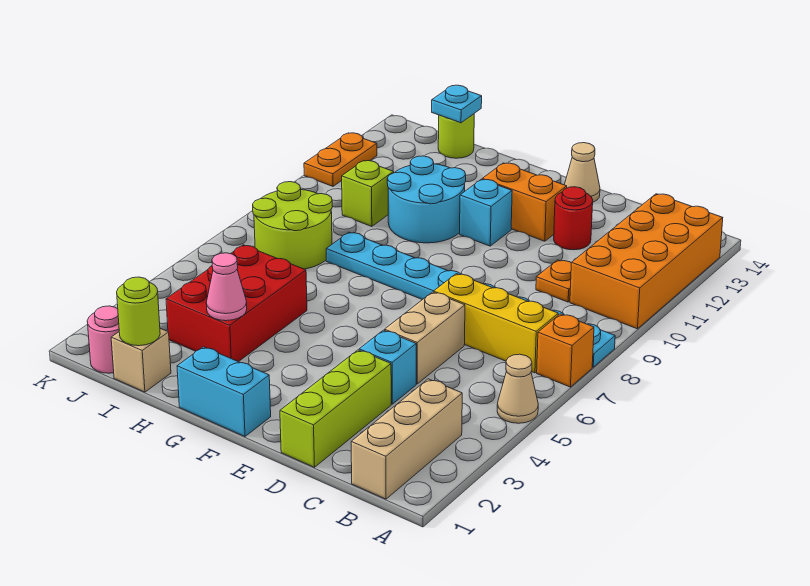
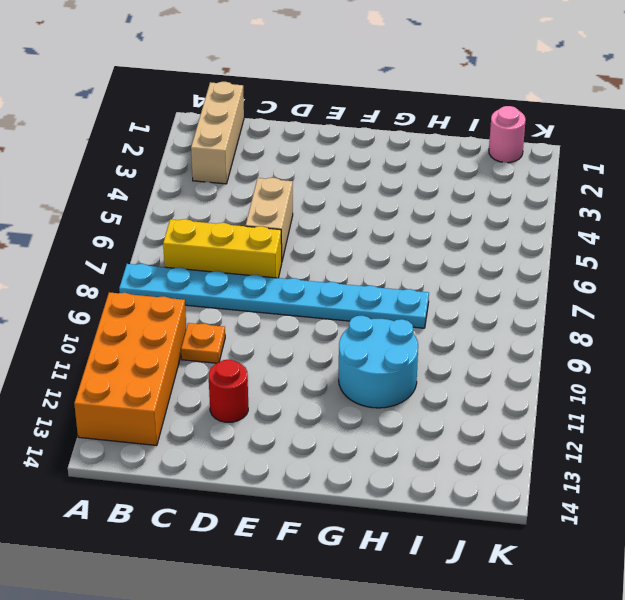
none -> tan cone A5 level 1
none -> orange brick A7 level 1
none -> lime brick D1:D3 level 1

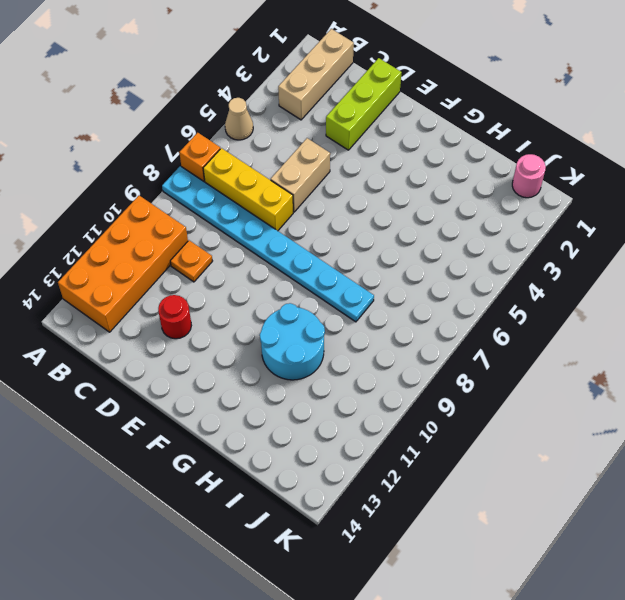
none -> cyan brick D4 level 1
none -> orange brick E12:F12 level 1
none -> tan cone E14 level 1

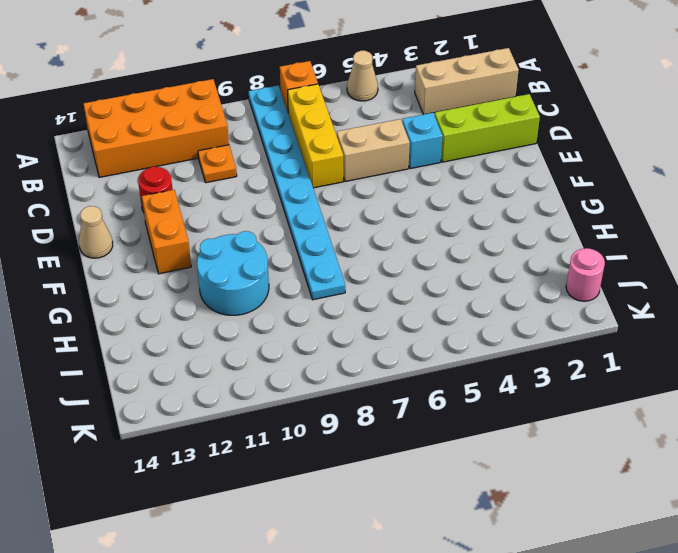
none -> cyan brick F1:G1 level 1
none -> cyan brick F11 level 1
none -> red brick H3:I5 level 1

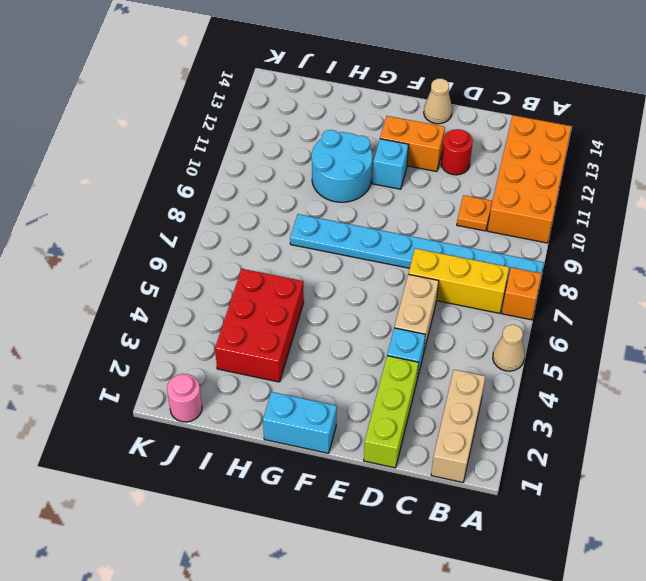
none -> tan brick I1 level 1
none -> lime round brick I7:J8 level 1
none -> lime brick I10 level 1

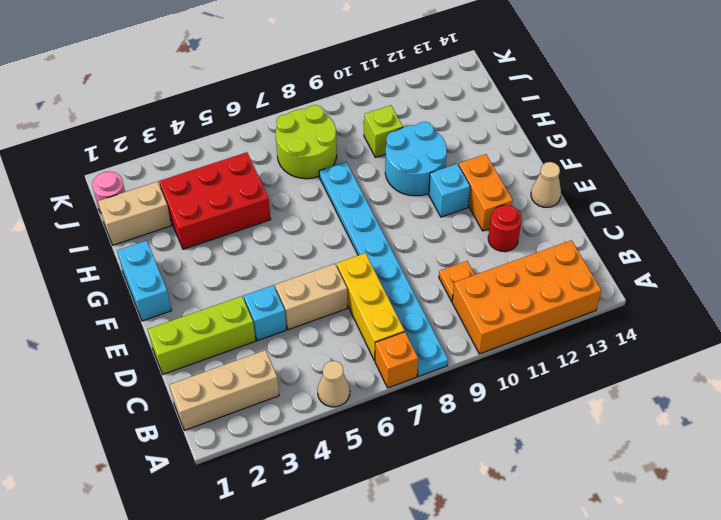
tan brick I1:I2 level 1 -> tan brick I1 level 1
none -> lime round brick I14 level 1
none -> orange plate K11:K12 level 1
none -> pink cone H3 level 2

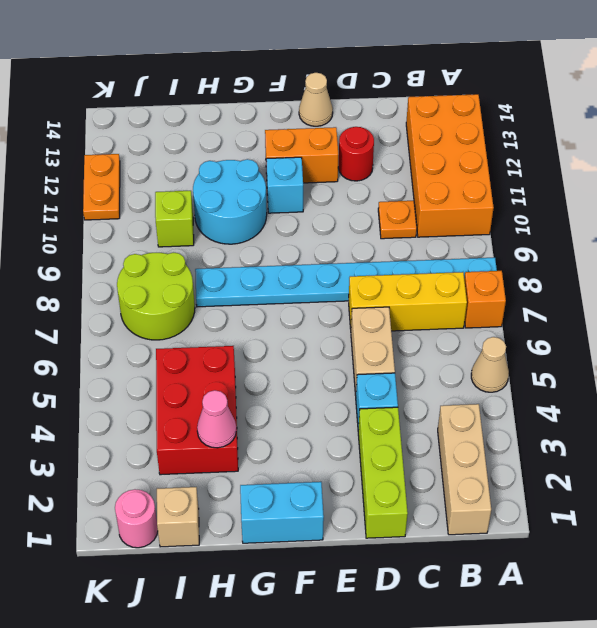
none -> lime round brick I14 level 1
none -> lime round brick I1 level 2
none -> cyan plate I14 level 2

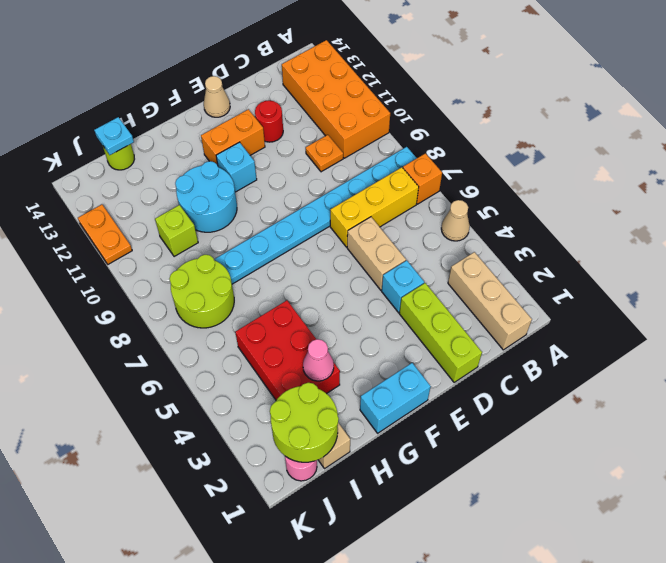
lime round brick I1:J2 level 2 -> lime round brick I1 level 2

